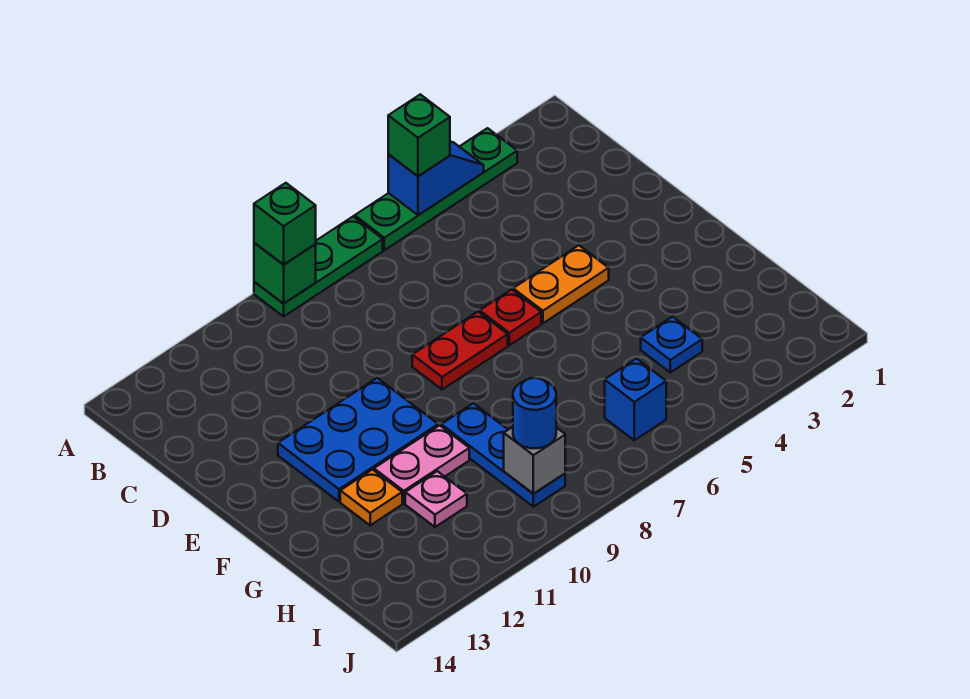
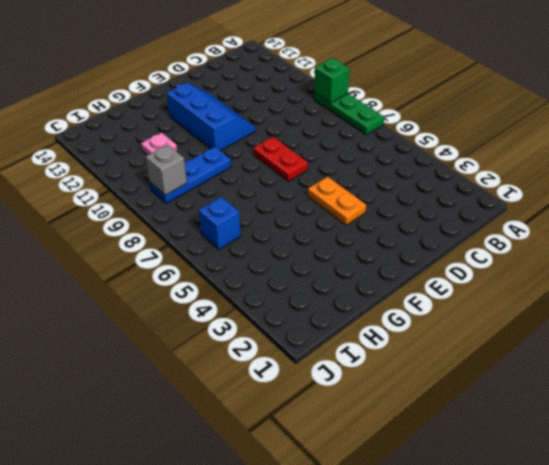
blue slope E10:F12 level 1 top F -> blue plate E10:F12 level 1
none -> green plate A3:A6 level 1
none -> red plate E6 level 1
none -> pink plate G10:G11 level 1

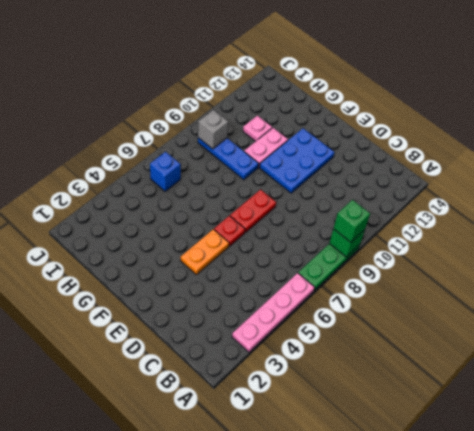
pink plate A3:A6 level 1 -> green plate A3:A6 level 1
none -> orange plate G12 level 1
none -> blue plate H4 level 1
none -> blue slope A4:A5 level 2 top 5

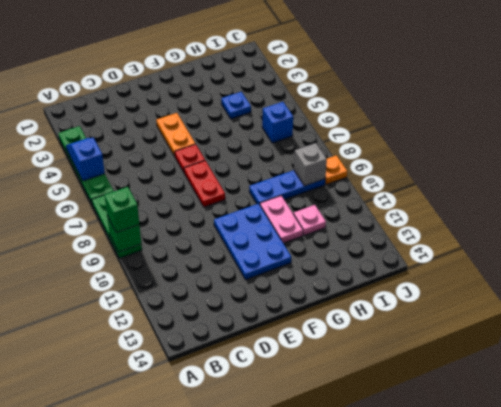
orange plate J9 level 1 -> orange plate G12 level 1
none -> green brick A5 level 3
none -> blue round brick I9 level 3

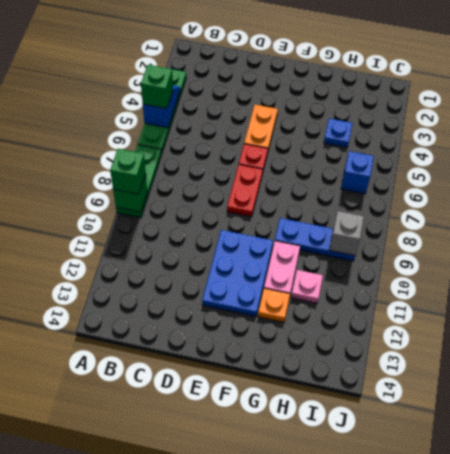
none -> blue round brick I9 level 3

